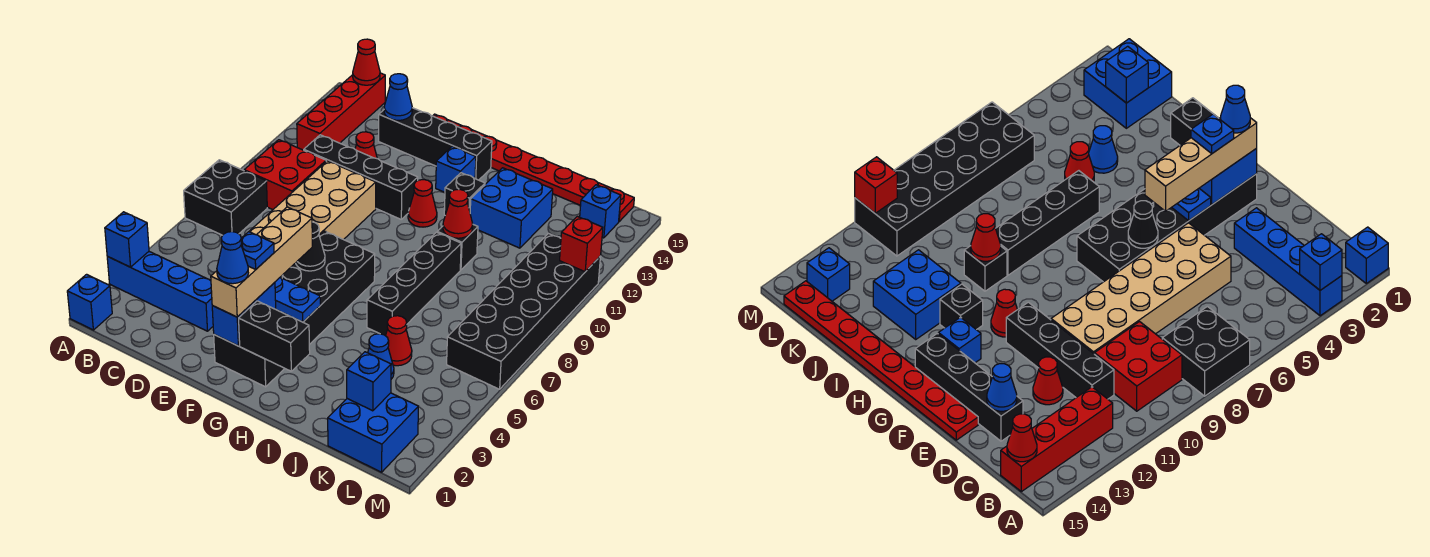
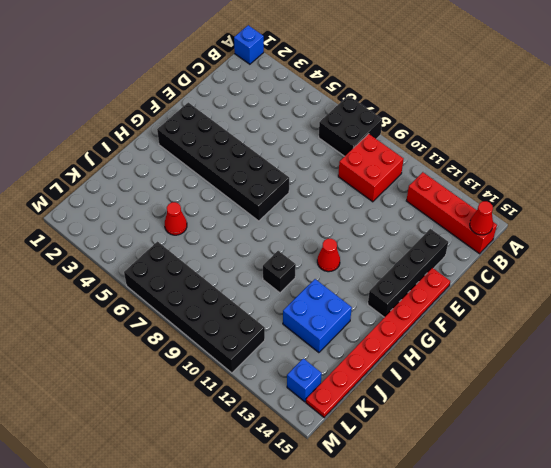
none -> blue brick A3:D3 level 1
none -> black brick C11:F11 level 1
none -> tan brick D5:E10 level 1
none -> red cone D12 level 1

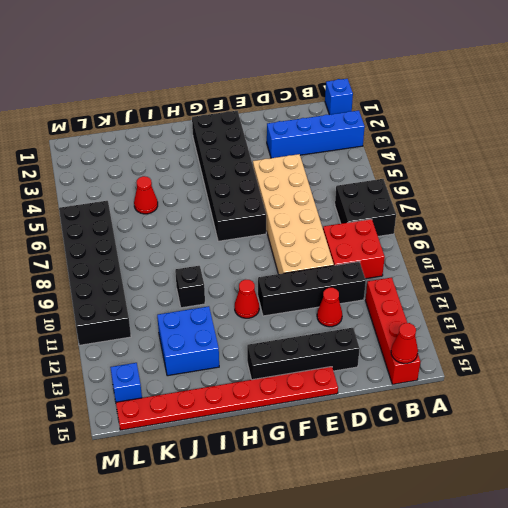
none -> blue brick G13 level 1
none -> black brick H12 level 1
none -> black brick I6:I9 level 1
none -> blue cone J4 level 1

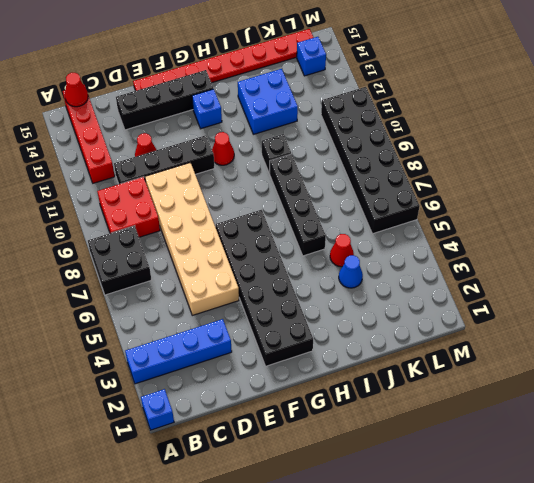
none -> black brick H12 level 1
none -> blue brick K1:L2 level 1
none -> blue brick A3 level 2
none -> blue cone D14 level 2

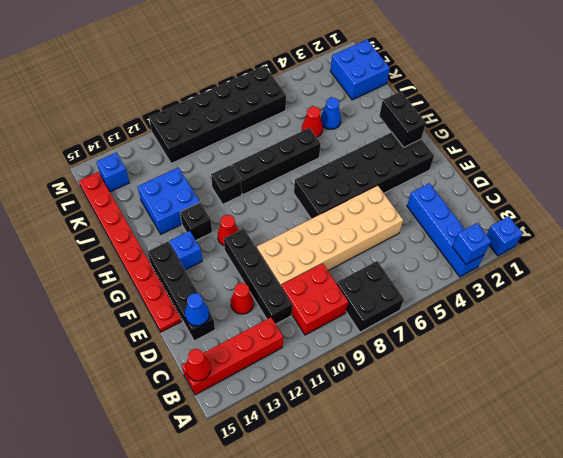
none -> blue brick F2:F3 level 2
none -> blue plate F4:G4 level 2
none -> black cone F6 level 2
none -> red cone I10 level 2

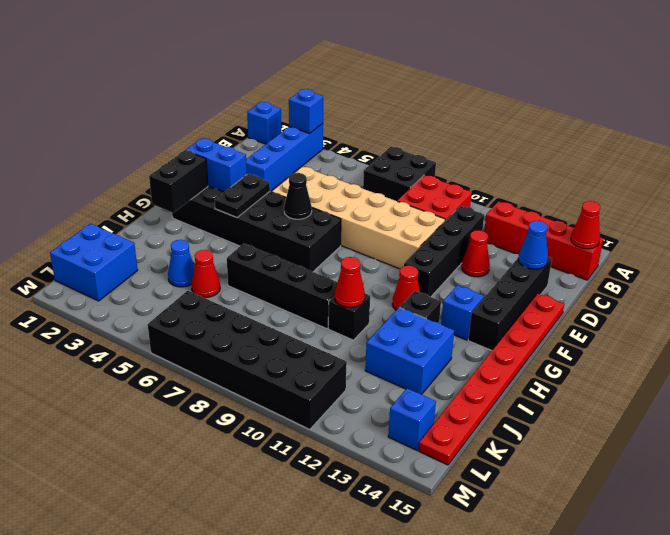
black plate F4:G4 level 2 -> blue plate F4:G4 level 2
none -> blue brick K2 level 2
none -> red brick M11 level 2
none -> tan brick F2:F5 level 3
none -> blue cone F2 level 4

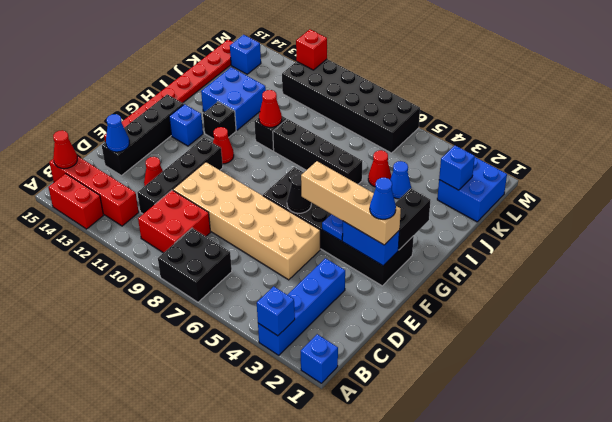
red brick A13:A14 level 1 -> none
none -> blue plate F3 level 4

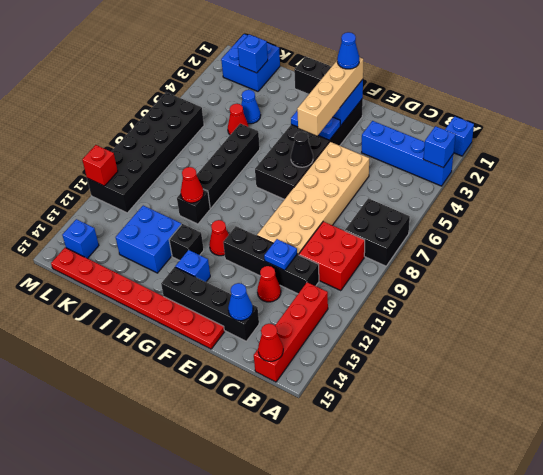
blue plate D11 level 2 -> blue plate F3 level 4

